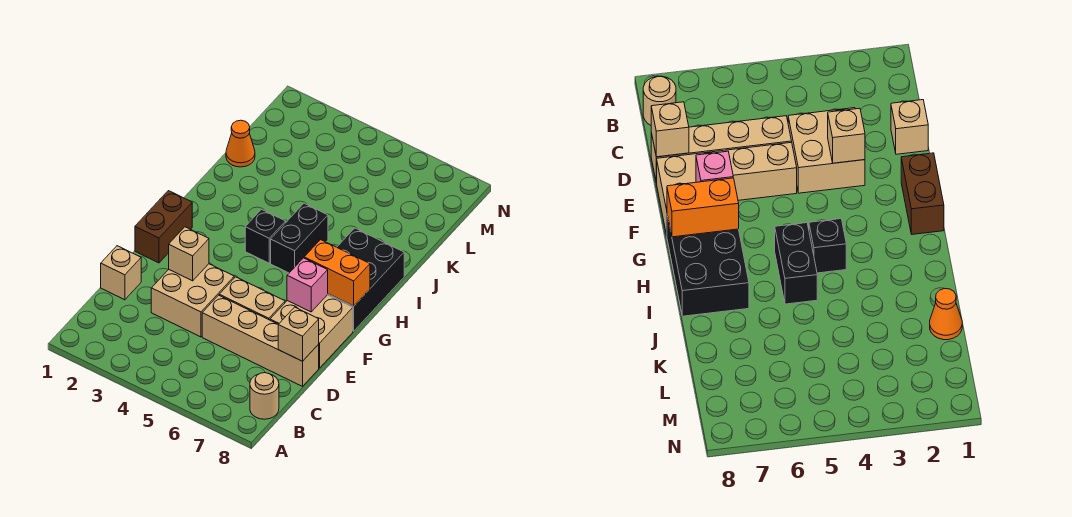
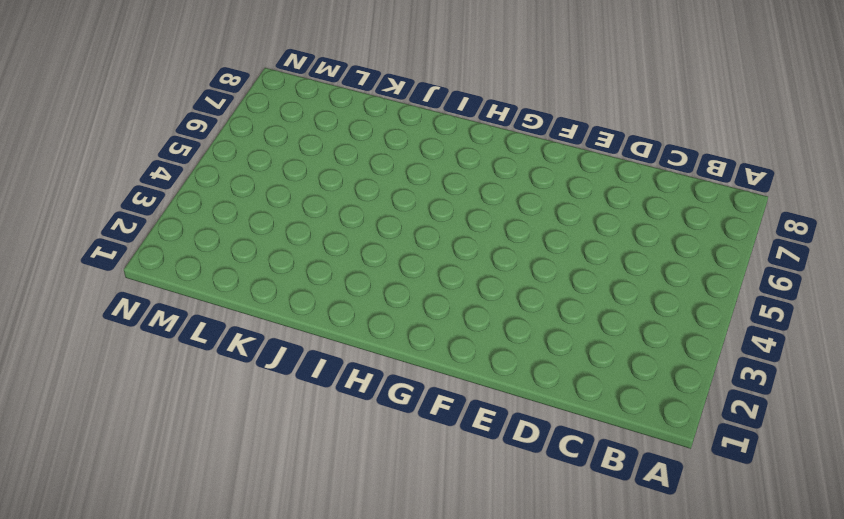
none -> tan round brick B8 level 1
none -> tan brick D1 level 1
none -> tan brick D3:E4 level 1

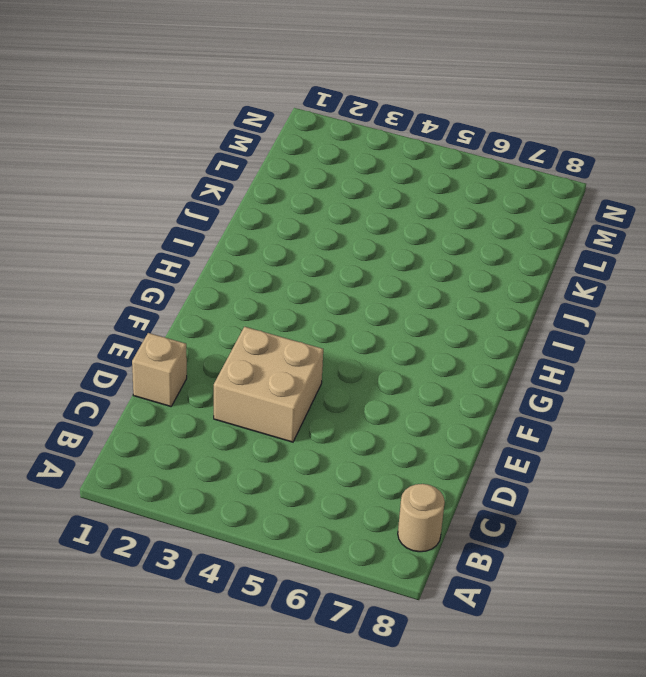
none -> tan brick D5:D8 level 1
none -> tan brick E5:E6 level 1
none -> tan brick E7:F8 level 1

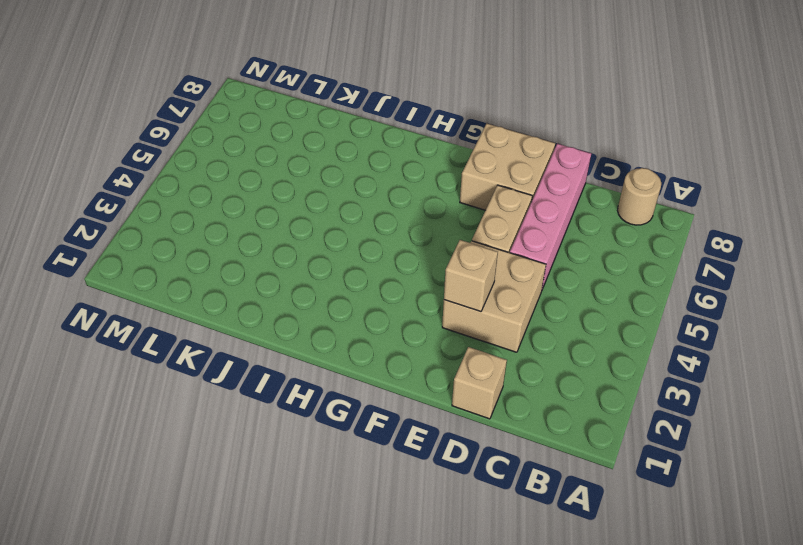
pink brick D5:D8 level 1 -> tan brick D5:D8 level 1
none -> brown brick F1:G1 level 1
none -> black brick G7:I8 level 1
none -> black brick H4 level 1

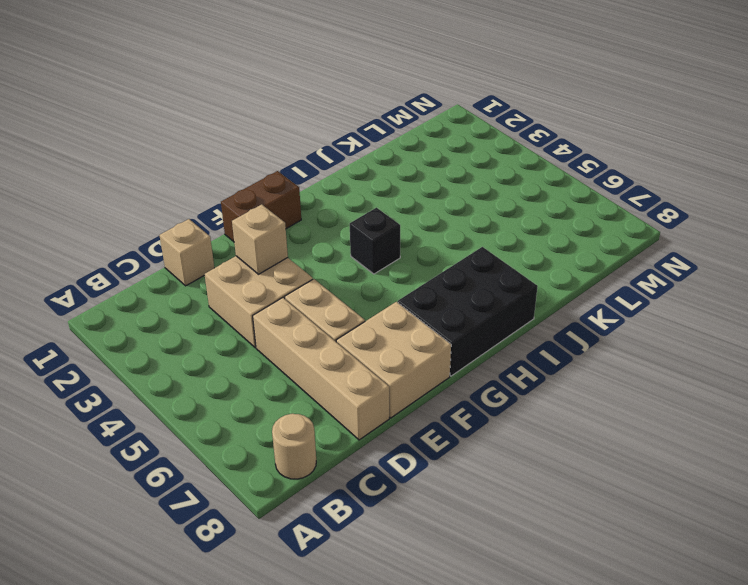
none -> black brick H5:I5 level 1
none -> orange cone K1 level 1
none -> tan brick D8 level 2

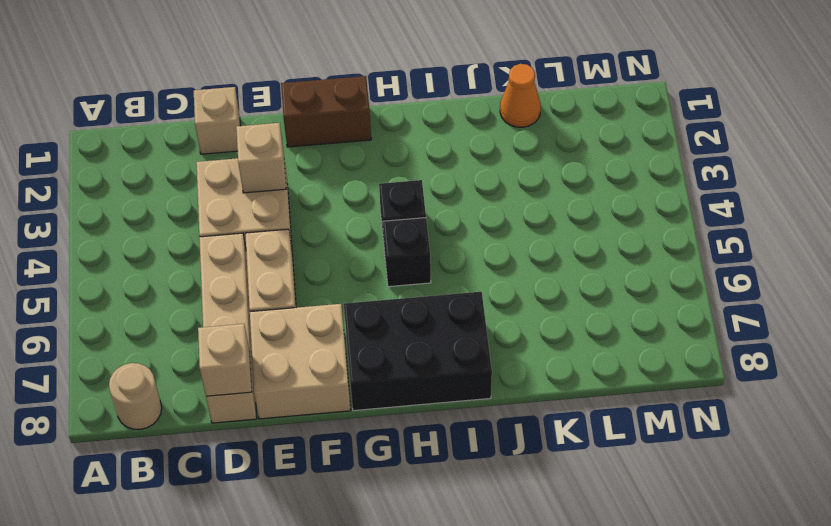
black brick H5 level 1 -> black brick H5:I5 level 1
none -> pink brick F7 level 2
none -> orange brick G7:G8 level 2

